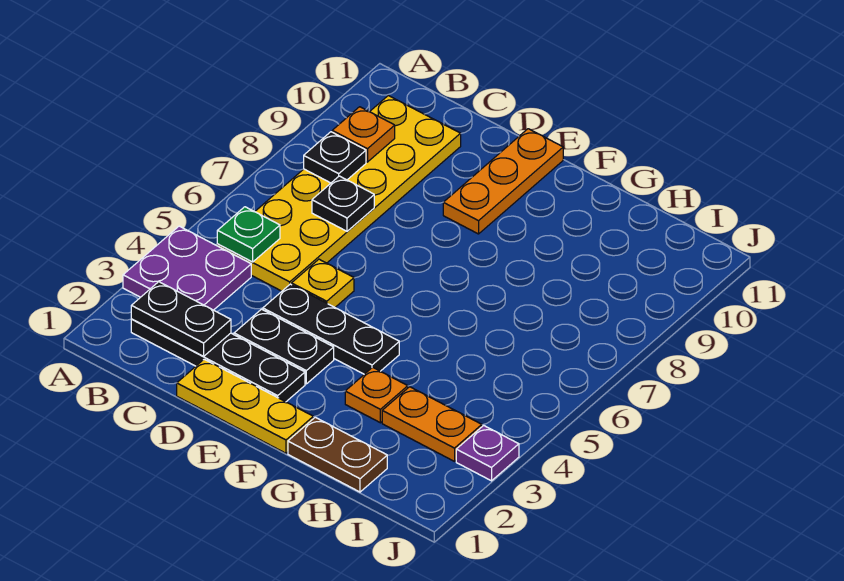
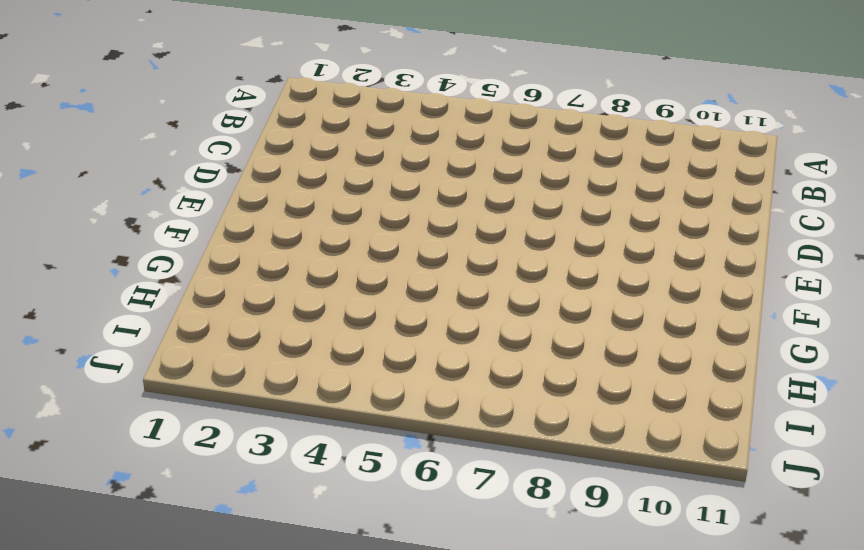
none -> purple plate A3:B4 level 1
none -> black plate B2:E2 level 1
none -> yellow plate B5:C10 level 1

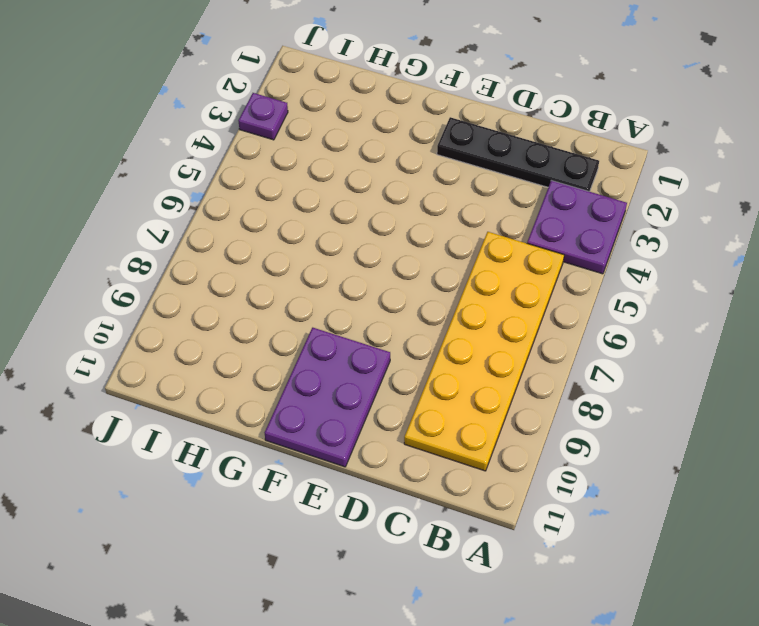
purple plate E9:F11 level 1 -> orange plate E9:E11 level 1
none -> yellow plate D1:F1 level 1
none -> black plate D3:E3 level 1
none -> black plate D4:F4 level 1

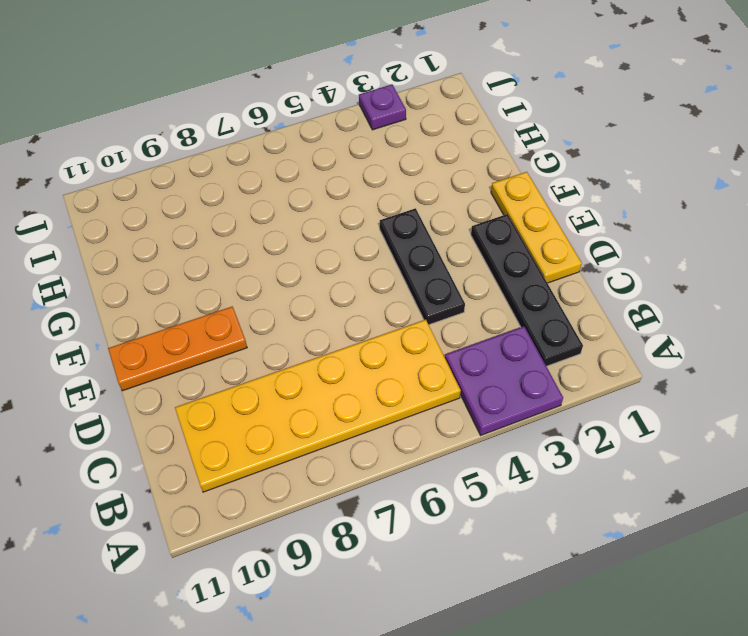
none -> black plate D3:E3 level 1
none -> yellow plate D5 level 1
none -> brown plate G1:H1 level 1

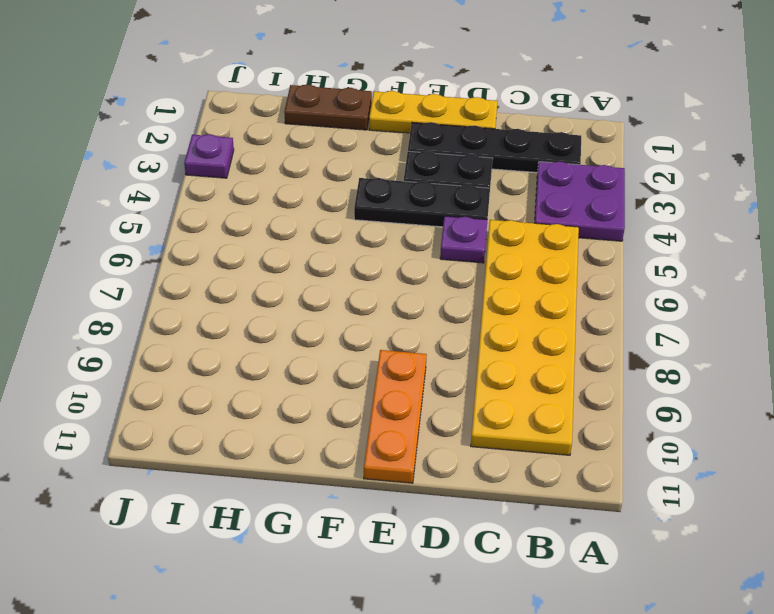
purple plate D5 level 1 -> yellow plate D5 level 1
none -> orange plate G3 level 1
none -> orange plate H3:I3 level 1
none -> black plate B2:C2 level 2

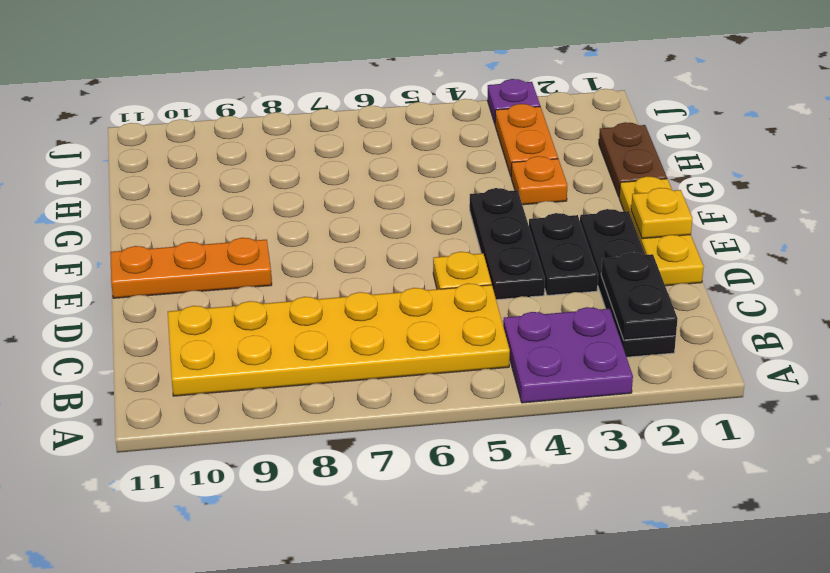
yellow plate E1 level 2 -> none
none -> green plate B5 level 2
none -> black plate B8 level 2
none -> orange plate B9 level 2

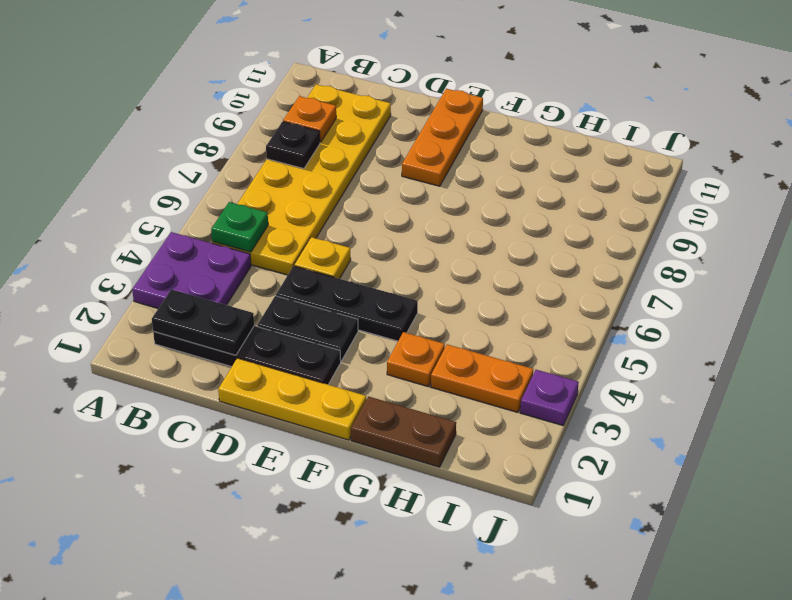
none -> black plate C7 level 2

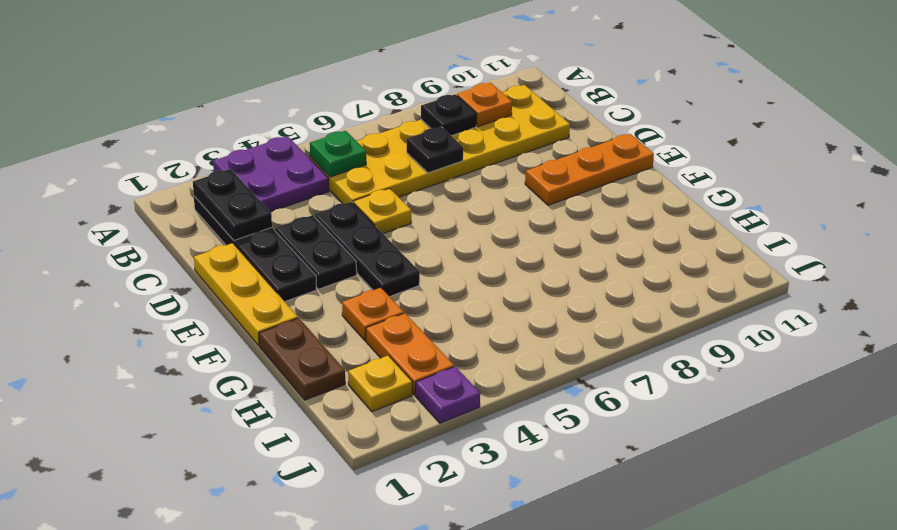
yellow plate I2 level 1 -> none

